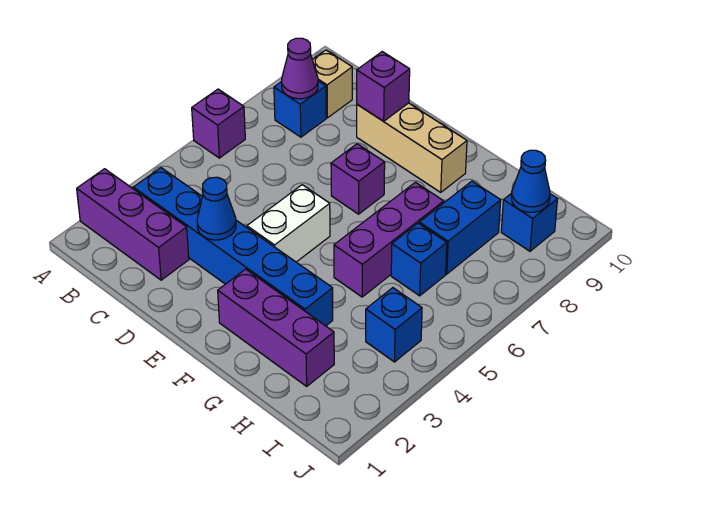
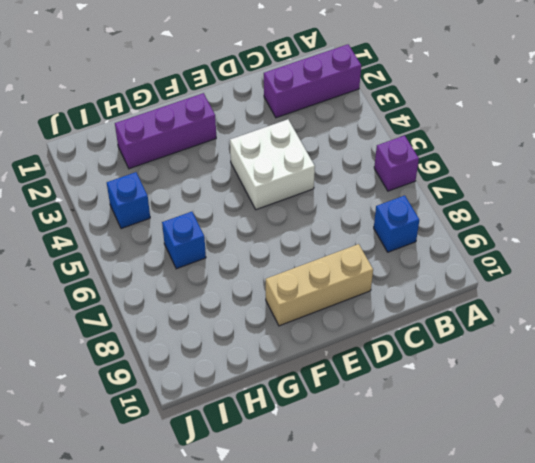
white brick D4:E5 level 1 -> white brick E4:E5 level 1
none -> blue brick B3:G3 level 1
none -> tan brick B9 level 1
none -> purple brick E7 level 1

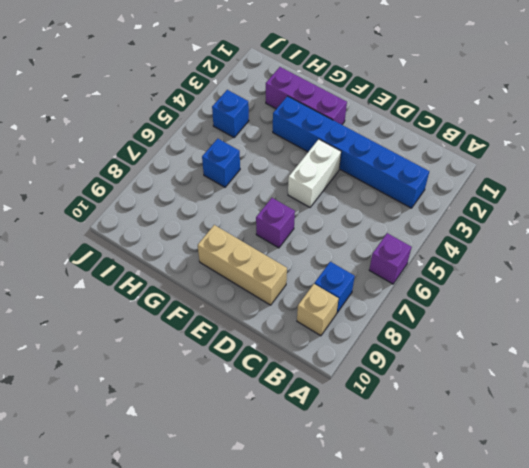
none -> purple brick A2:C2 level 1
none -> purple brick G5:G7 level 1
none -> blue brick H7:H8 level 1

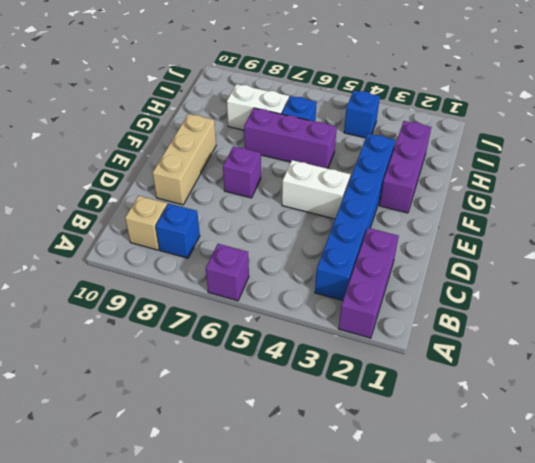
white brick H7:H8 level 1 -> blue brick H7:H8 level 1
none -> blue brick I9 level 1
none -> purple cone B8 level 2
none -> blue cone D3 level 2

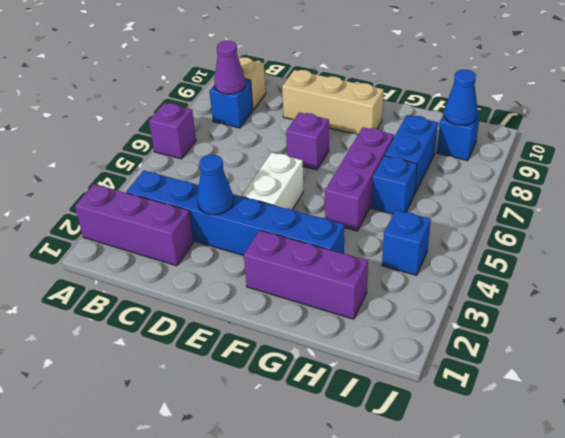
none -> purple brick D9 level 2

